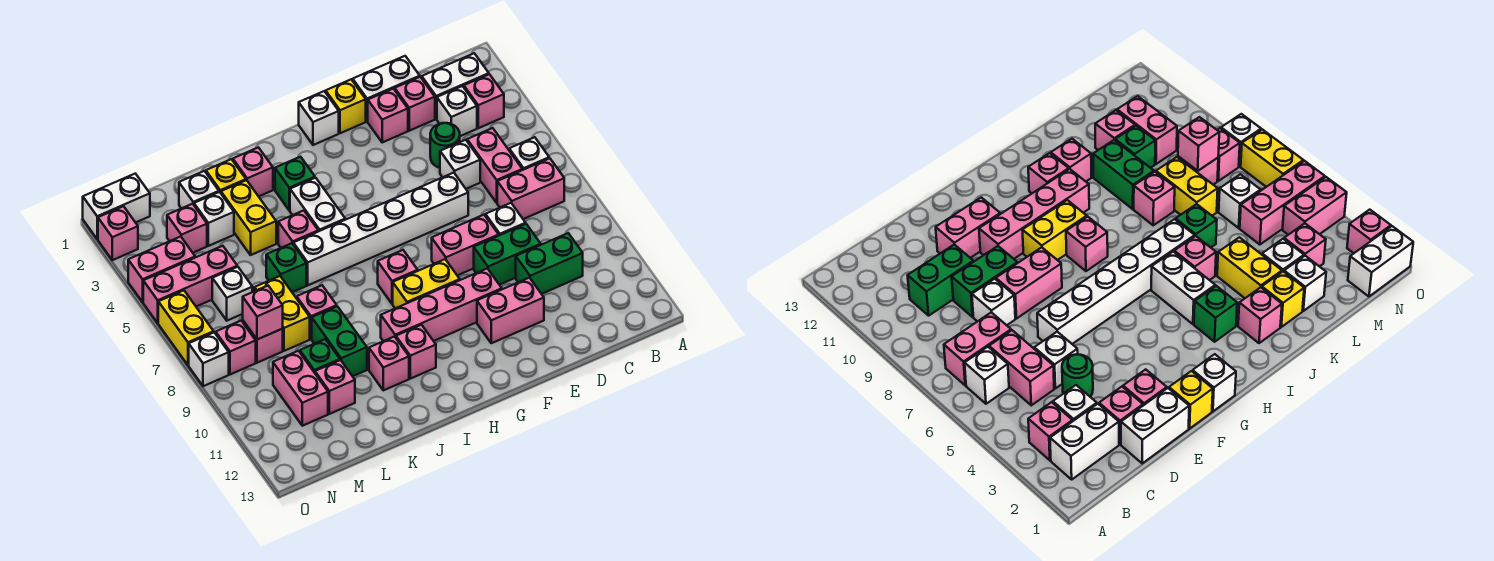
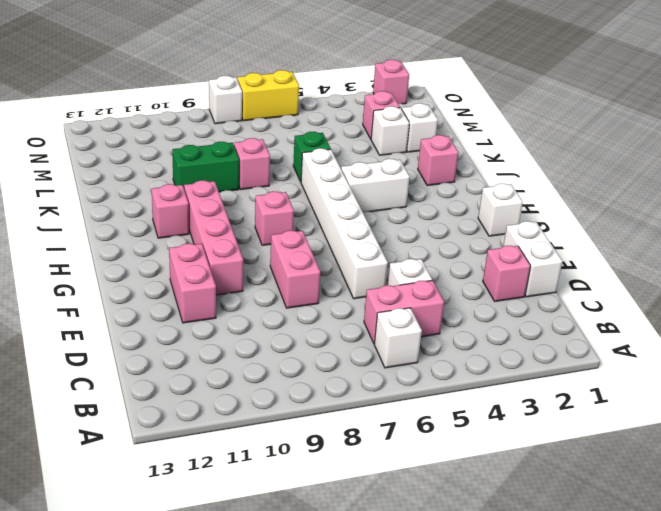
none -> white brick B2:C2 level 1
none -> pink brick B3 level 1
none -> pink brick B7:C7 level 1
none -> white brick C3 level 1

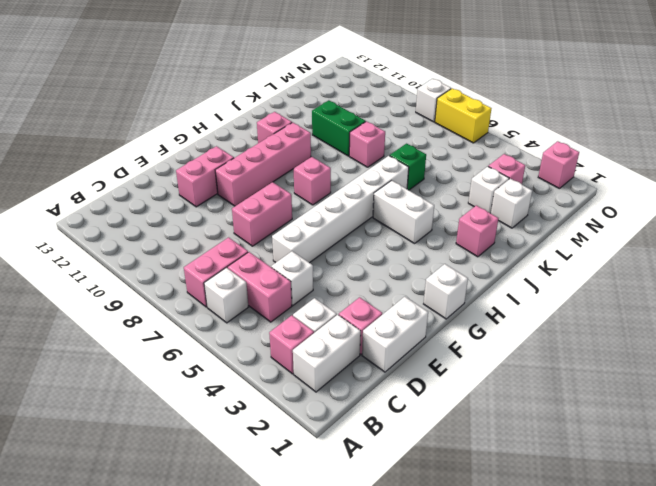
none -> green brick C10:D10 level 1
none -> green round brick D4 level 1
none -> white brick D8 level 1
none -> green brick D9:E9 level 1

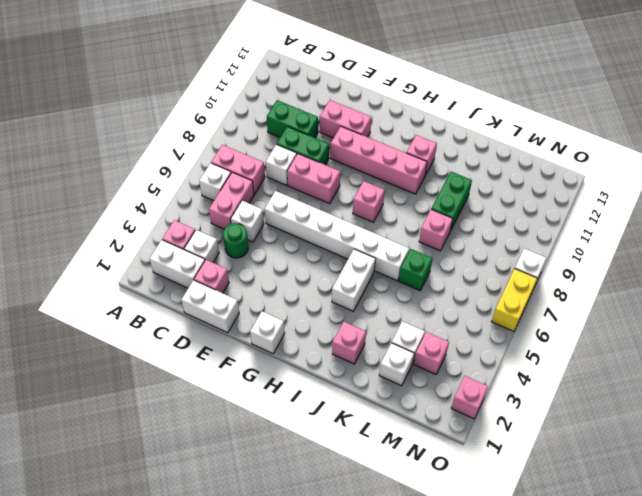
none -> pink brick E2 level 1
none -> yellow brick F1 level 1
none -> yellow brick G9:H9 level 1
none -> green brick I3 level 1

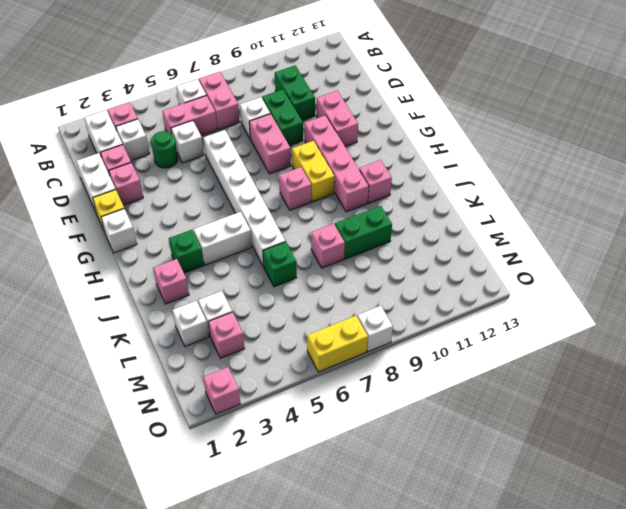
none -> pink brick J5 level 1
none -> pink brick J11 level 1
none -> yellow brick K2 level 1
none -> yellow brick K3:K4 level 1

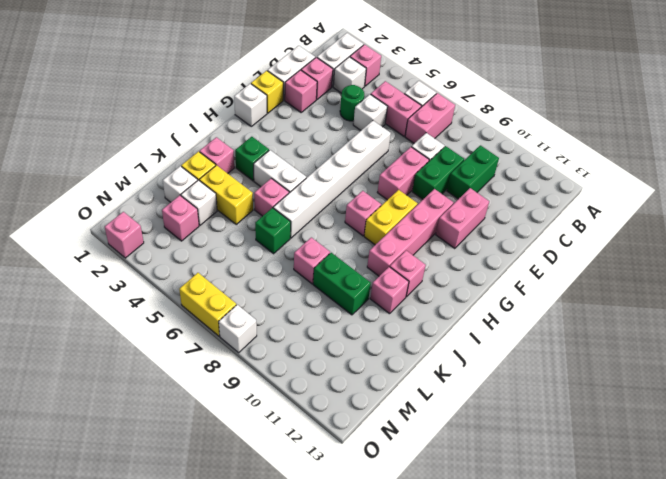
none -> yellow brick L7:L8 level 1
none -> green brick L10 level 1
none -> pink brick L11 level 1
none -> pink brick M5:O5 level 1

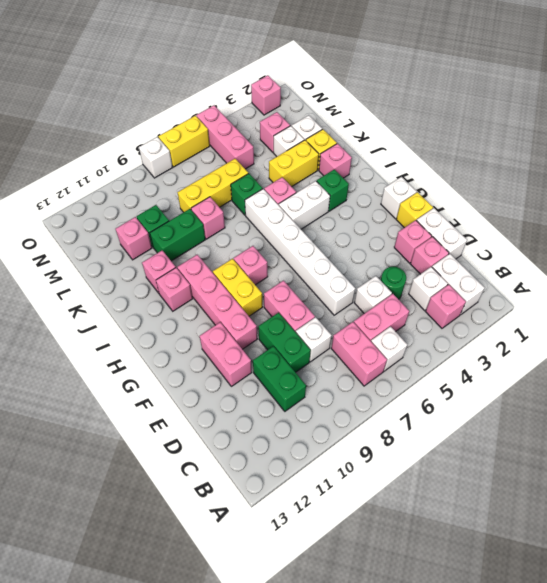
yellow brick L6:L8 level 1 -> yellow brick L7:L8 level 1
none -> white brick M6 level 1
none -> pink brick M8 level 1
none -> pink brick M10:M11 level 1
none -> white brick N1:O1 level 1

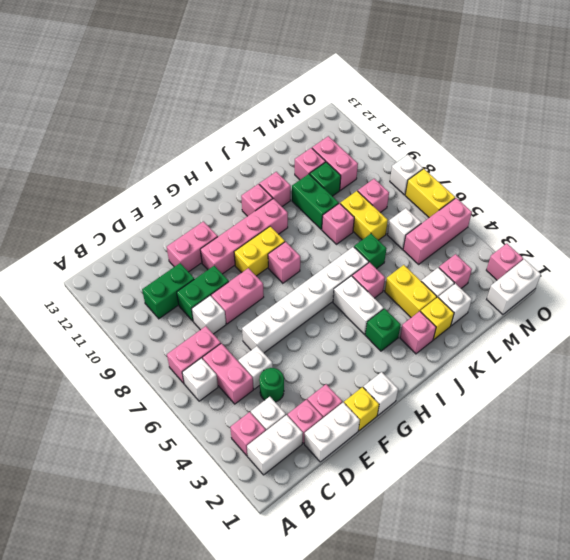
none -> pink brick N4:O4 level 1
none -> pink brick N8 level 1
none -> pink brick M8 level 2

